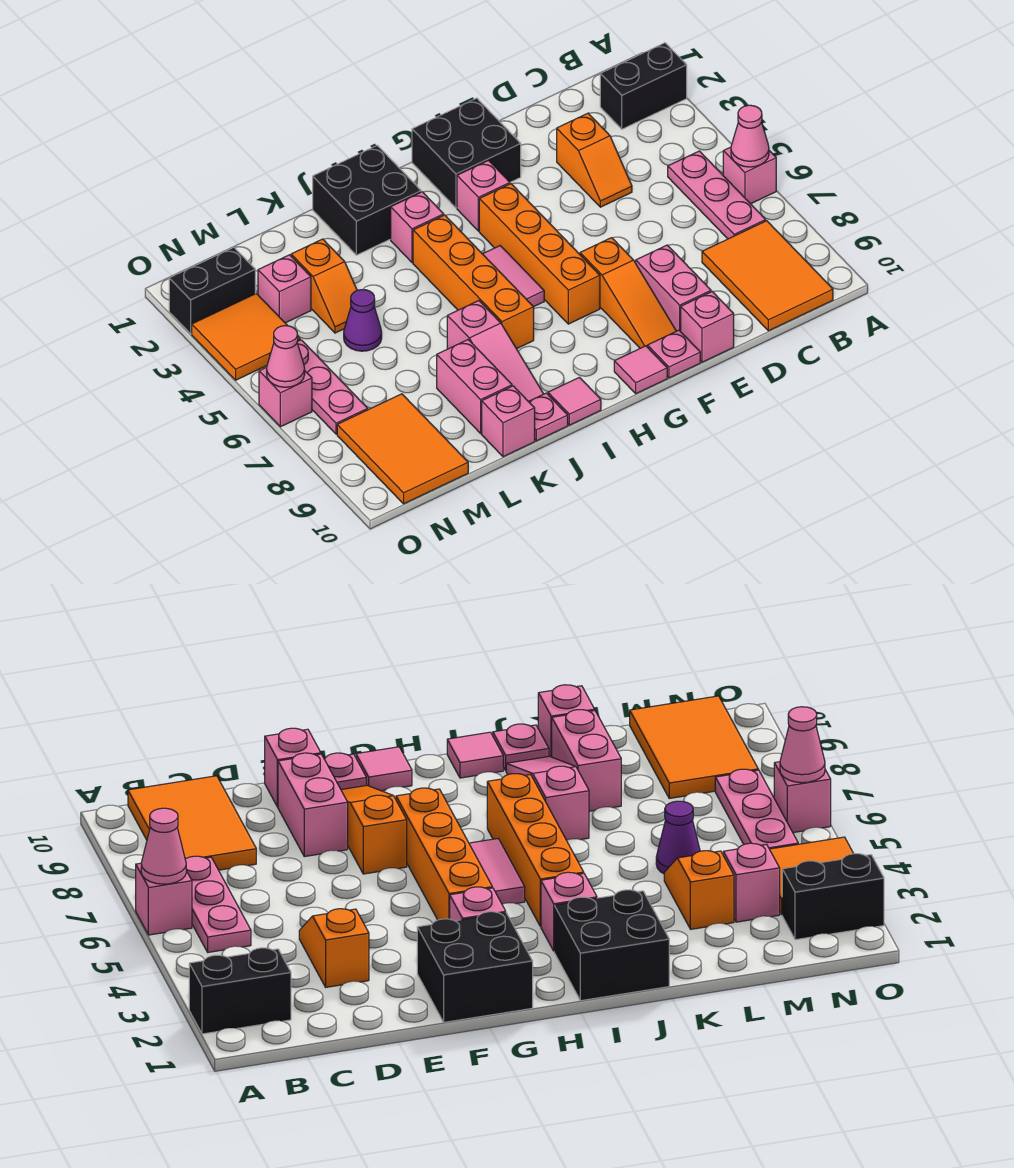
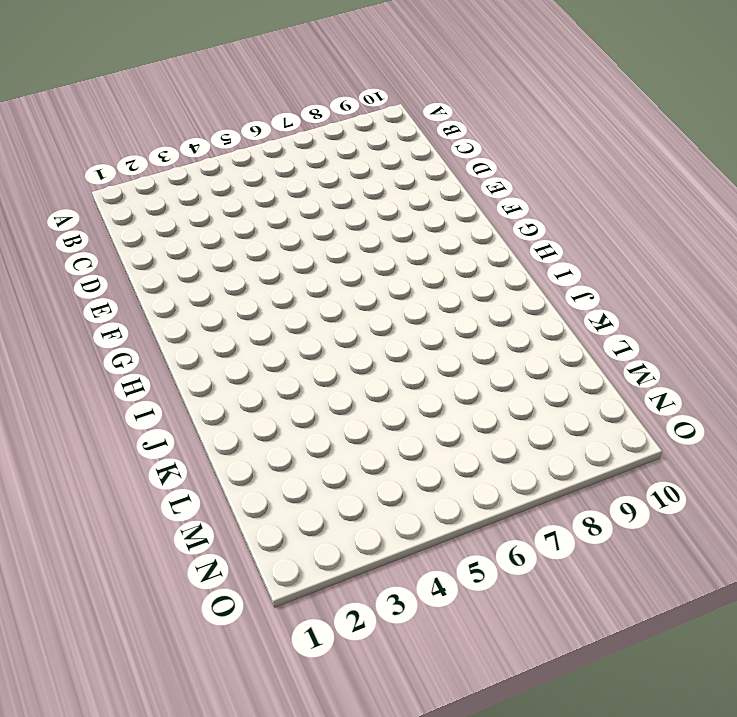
none -> black brick A2:B2 level 1
none -> pink brick A6 level 1
none -> pink plate B5:B7 level 1
none -> orange tile B8:C10 level 1

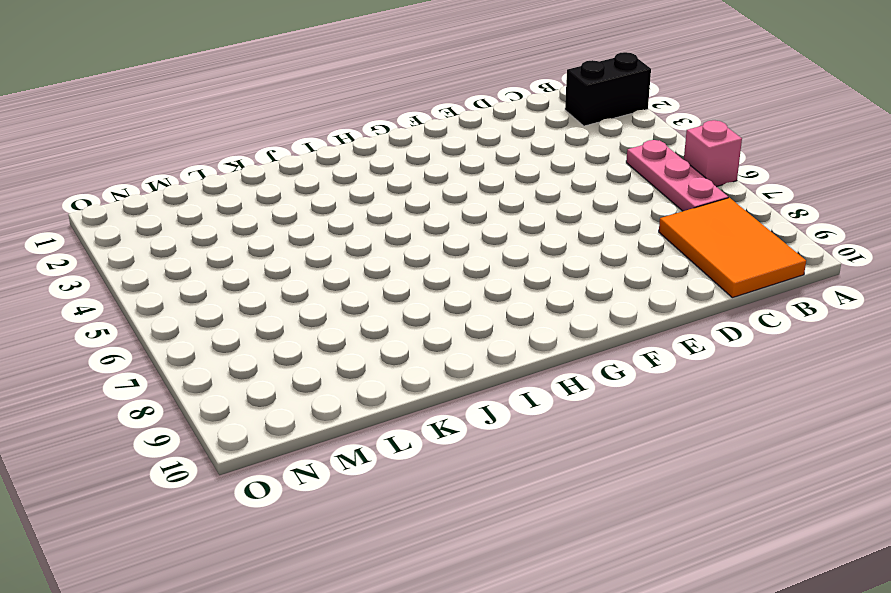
none -> orange slope D3:D4 level 1 top 3
none -> pink brick E8:E9 level 1
none -> pink brick E10 level 1
none -> black brick F1:G2 level 1

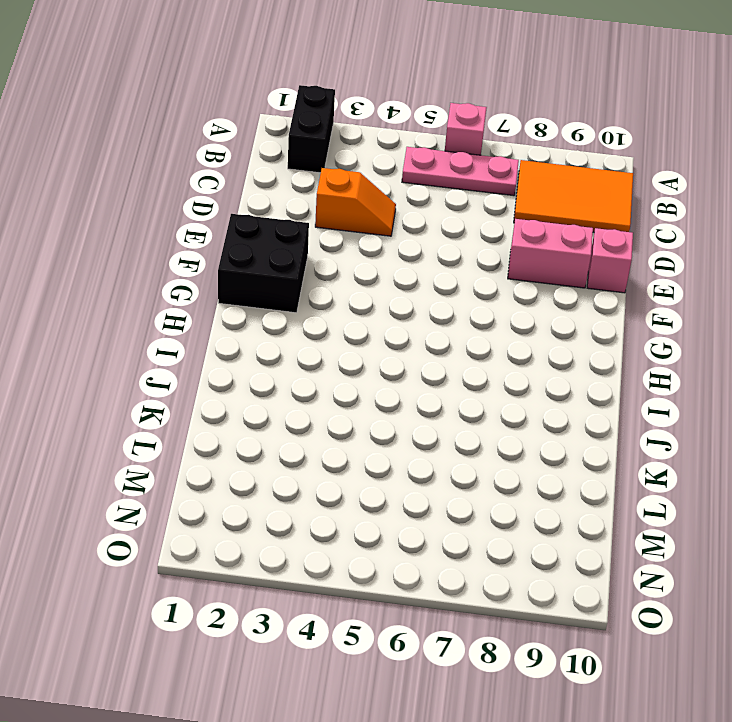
none -> orange slope F7:F9 level 1 top 7
none -> pink plate F10 level 1
none -> pink brick G3 level 1
none -> orange brick G4:G7 level 1

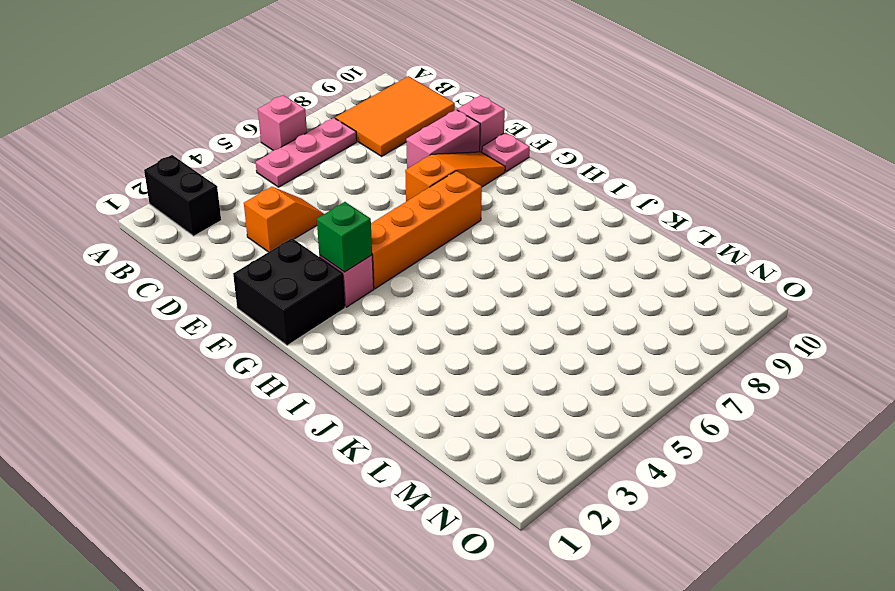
green brick G3 level 2 -> none
none -> pink tile G10 level 1
none -> pink tile H5:H6 level 1
none -> black brick I1:J2 level 1
none -> pink brick I3 level 1

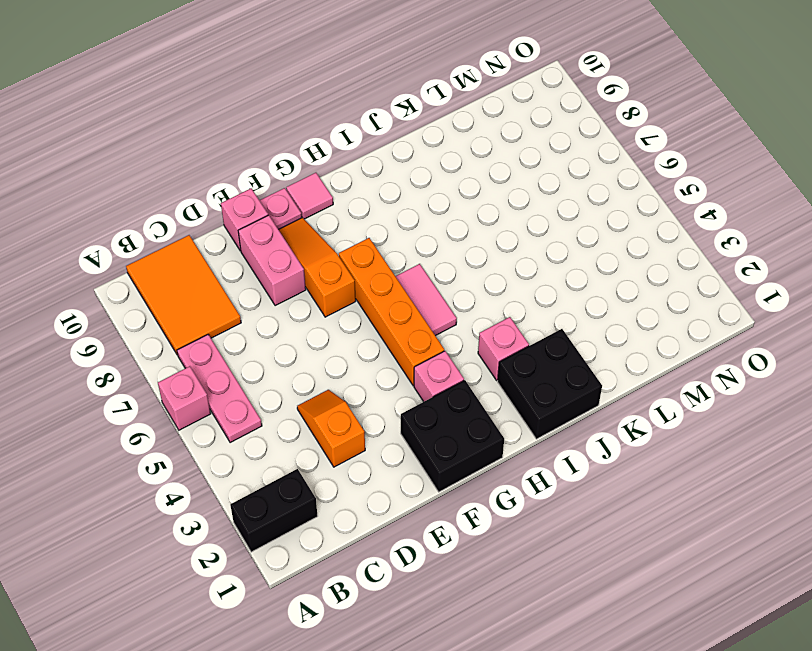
none -> orange brick I4:I7 level 1
none -> pink tile I10 level 1
none -> pink slope J7:J9 level 1 top 7
none -> pink plate J10 level 1

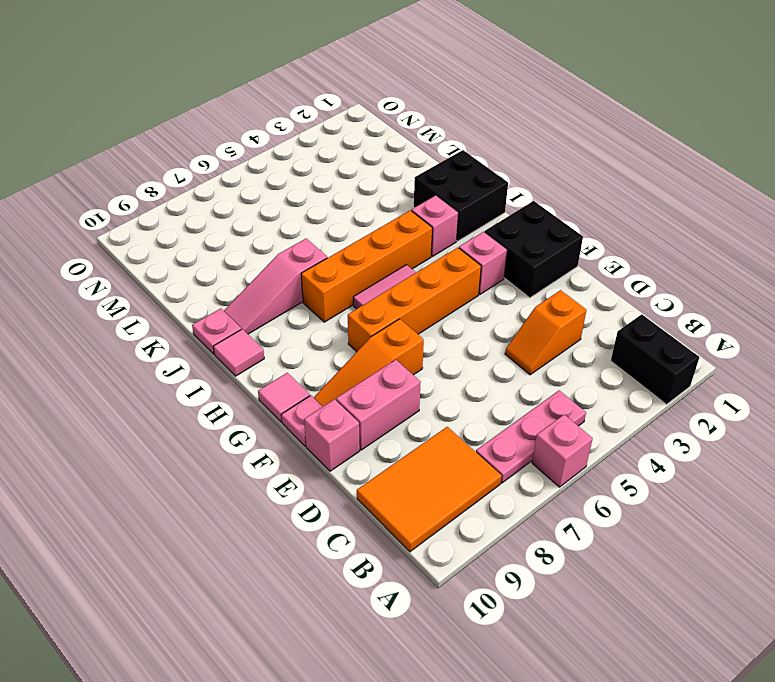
none -> pink brick K8:K9 level 1
none -> pink brick K10 level 1
none -> orange slope L3:L4 level 1 top 3
none -> purple cone L5 level 1

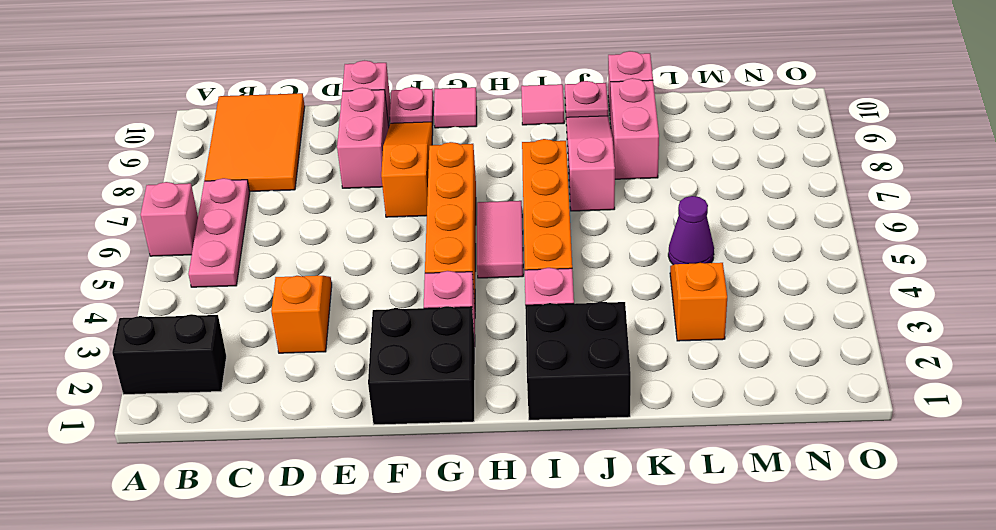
none -> pink brick M3 level 1
none -> orange tile M8:N10 level 1
none -> black brick N2:O2 level 1
none -> orange tile N3:O4 level 1

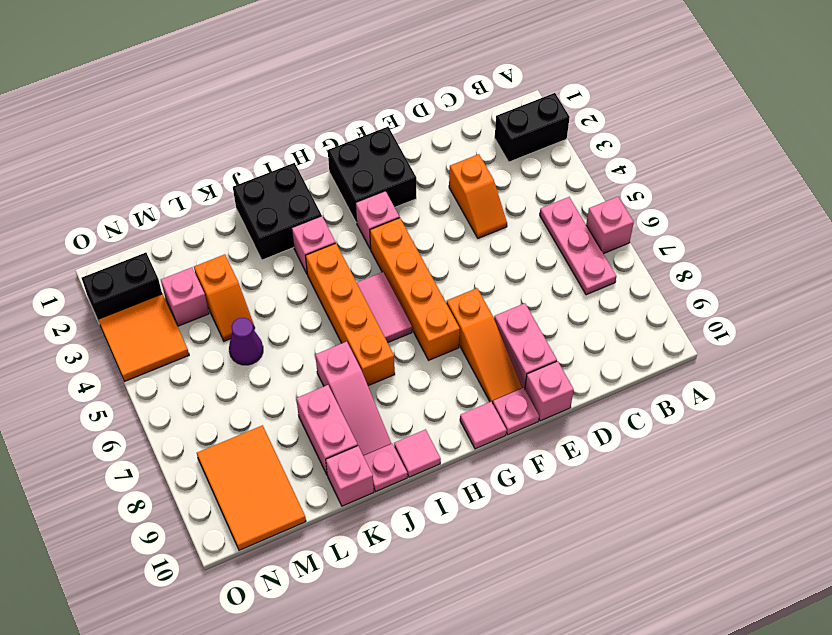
none -> orange tile B8:C10 level 1
none -> pink plate N5:N7 level 1
none -> pink brick O6 level 1
none -> pink cone A6 level 2

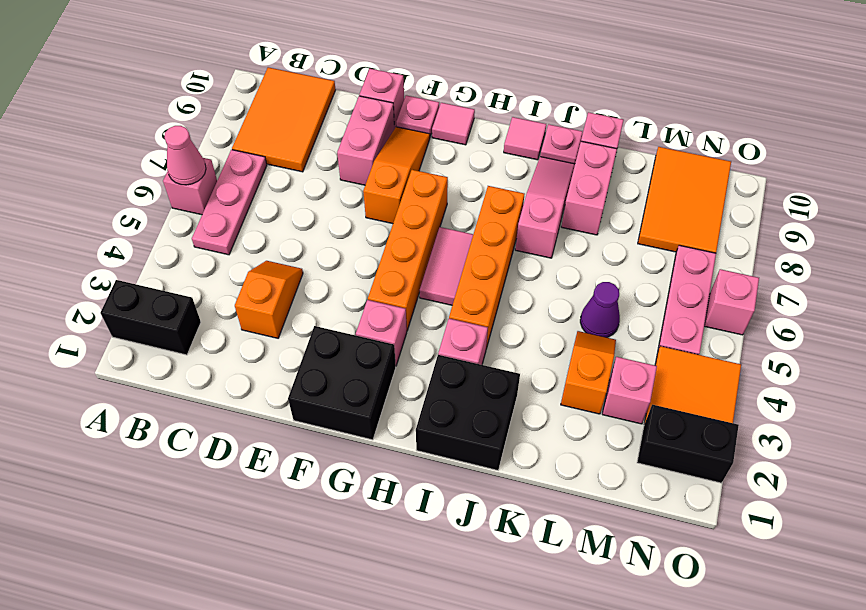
none -> pink cone O6 level 2

